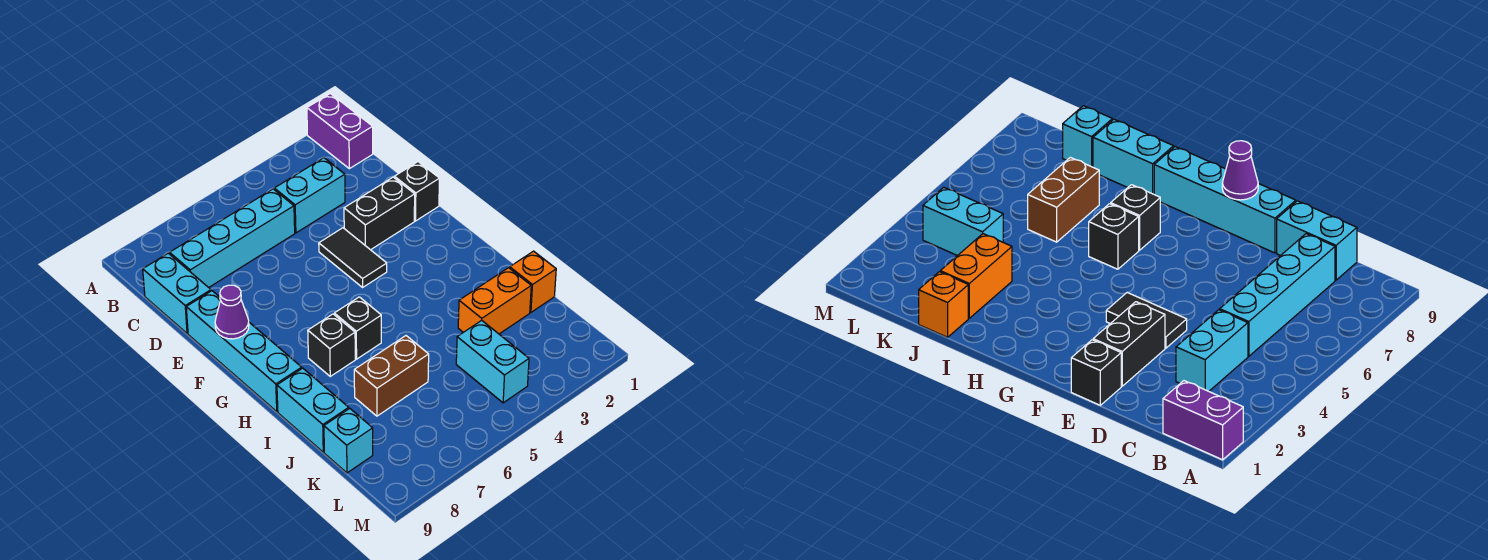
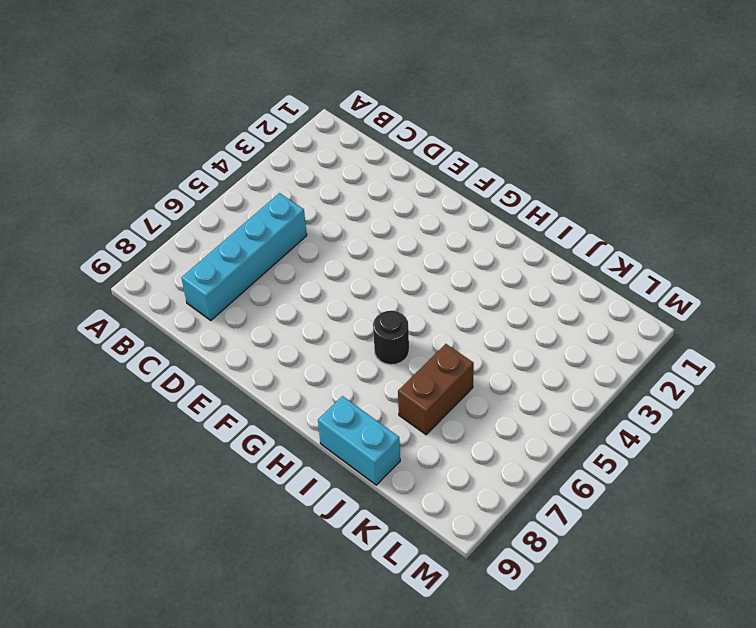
black round brick H6 level 1 -> black brick H6 level 1
none -> purple brick A1:B1 level 1
none -> cyan brick C3:C4 level 1
none -> cyan brick C9:D9 level 1

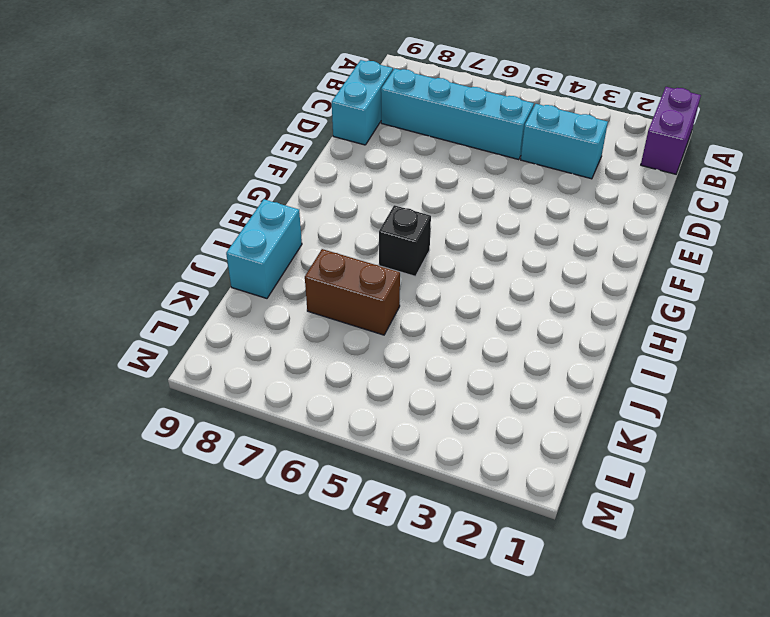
none -> black brick E1 level 1
none -> black brick E2:E3 level 1
none -> black tile E4:F4 level 1

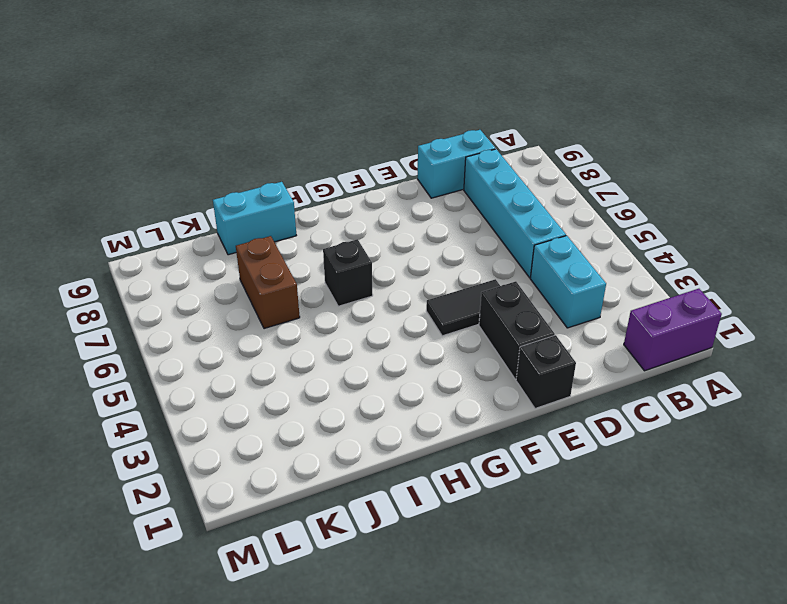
none -> cyan brick E9:H9 level 1
none -> black brick H7 level 1
none -> orange brick J1 level 1

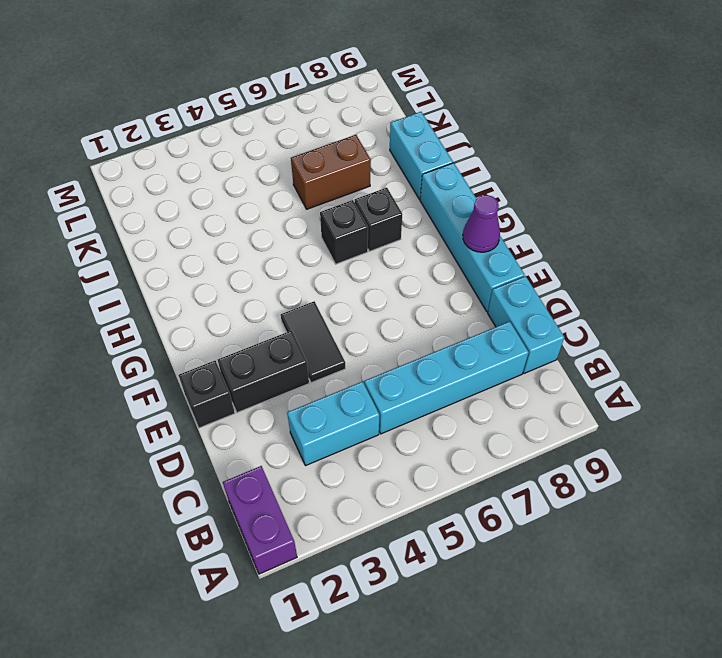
none -> orange brick J1 level 1
none -> orange brick J2:J3 level 1
none -> cyan brick K4:L4 level 1

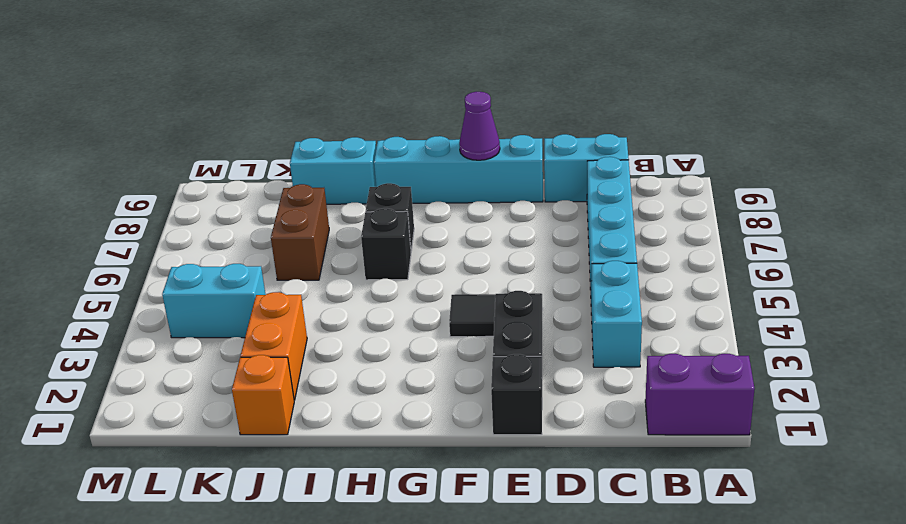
none -> cyan brick K9 level 1

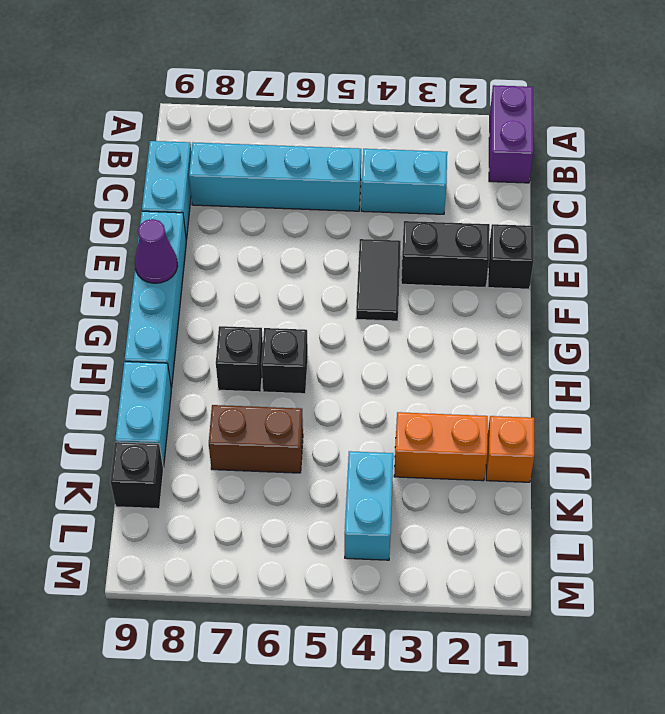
black brick K9 level 1 -> cyan brick K9 level 1

